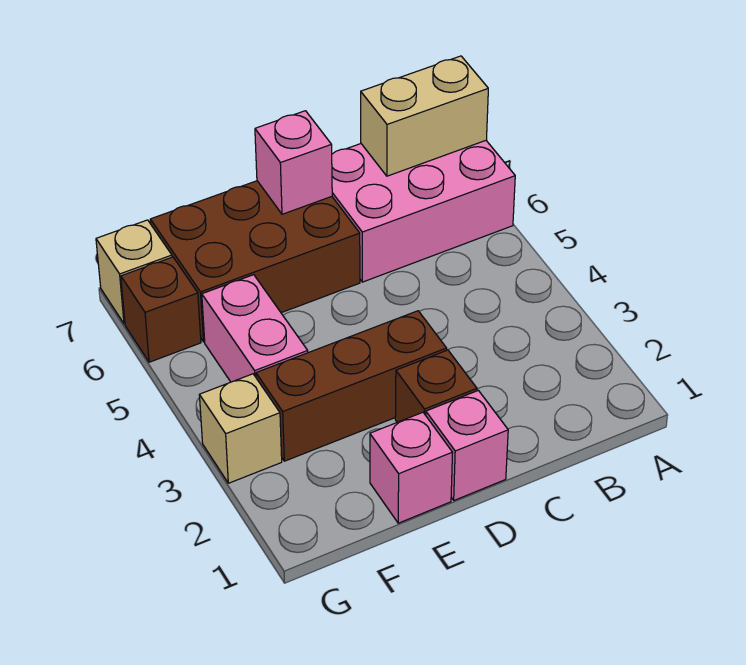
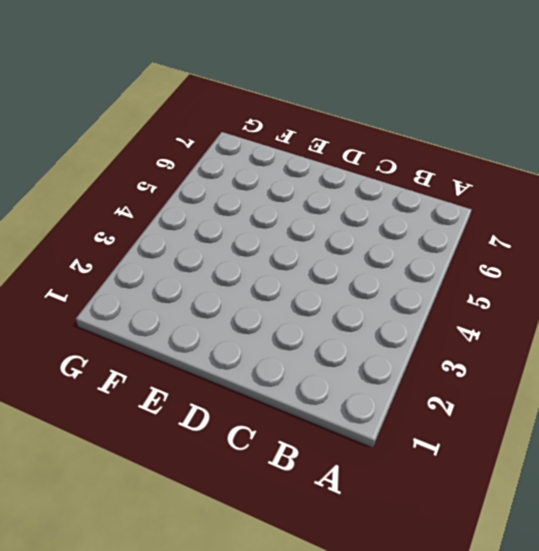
none -> pink brick A6:C7 level 1
none -> pink brick D1 level 1
none -> brown brick D2 level 1

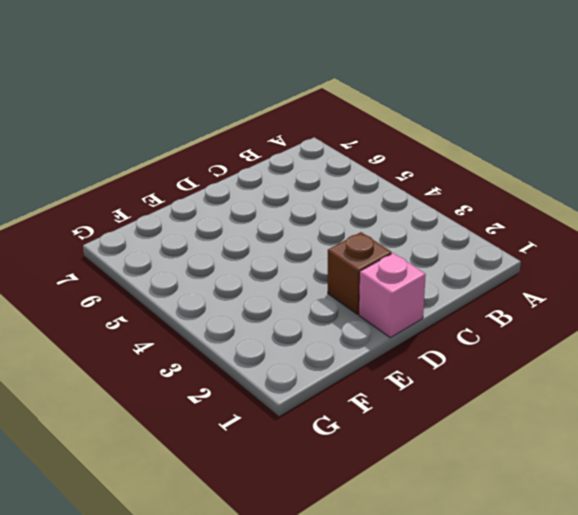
none -> pink brick A6:C7 level 1
none -> brown brick D3:F3 level 1
none -> brown brick D6:F7 level 1

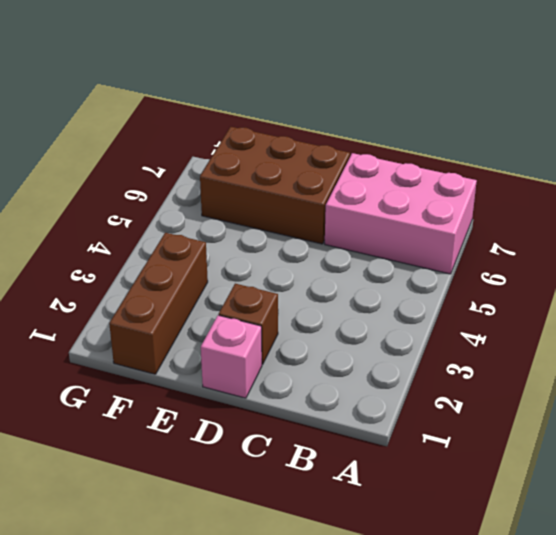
brown brick F1:F3 level 1 -> brown brick D3:F3 level 1
none -> pink brick E1 level 1
none -> pink brick F4:F5 level 1
none -> tan brick G3 level 1

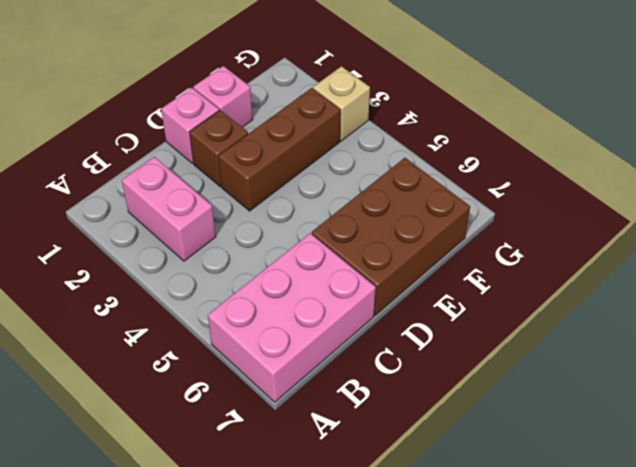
pink brick B2:B3 level 1 -> pink brick F4:F5 level 1
none -> brown brick G6 level 1
none -> tan brick G7 level 1
none -> tan brick A7:B7 level 2

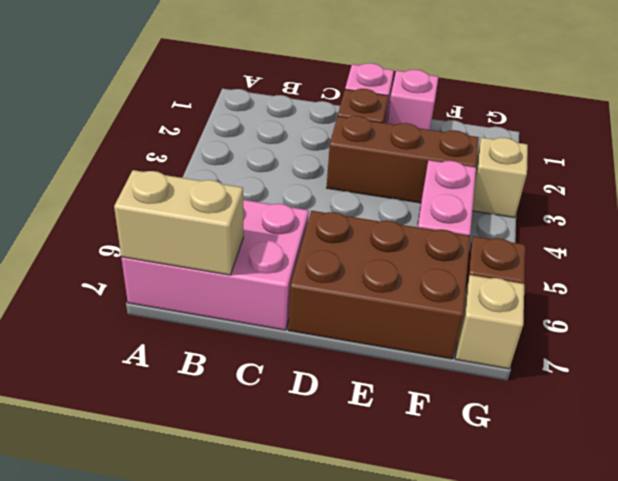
none -> pink brick D7 level 2

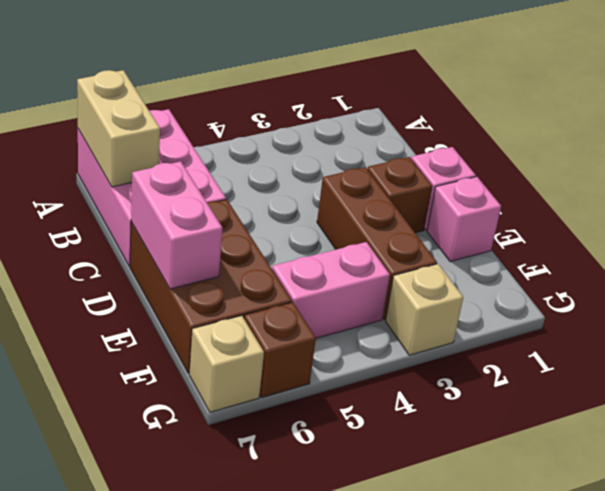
pink brick D7:E7 level 2 -> pink brick D7 level 2

